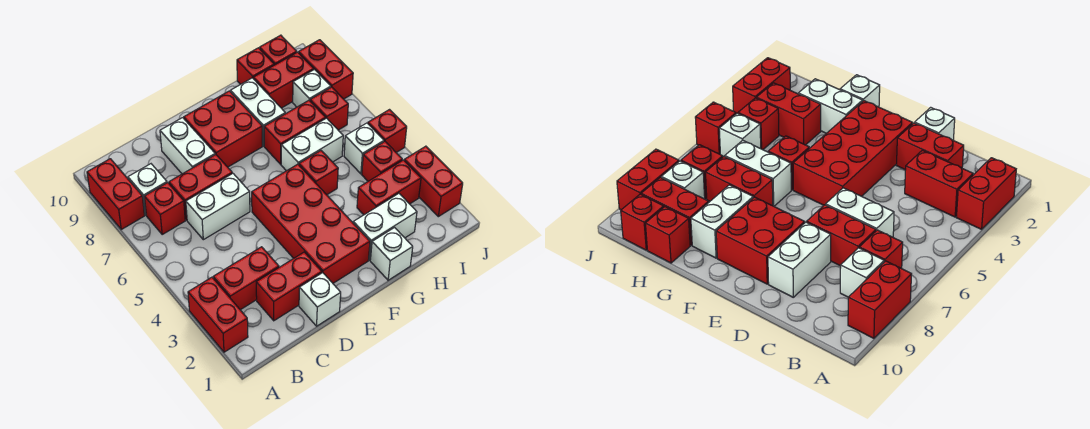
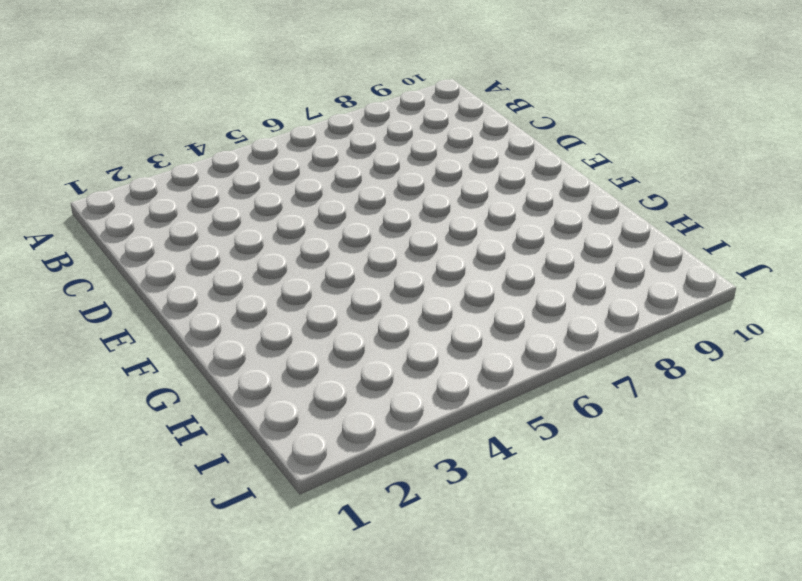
none -> red brick A2:A3 level 1
none -> red brick A8:A9 level 1
none -> red brick B3:C3 level 1

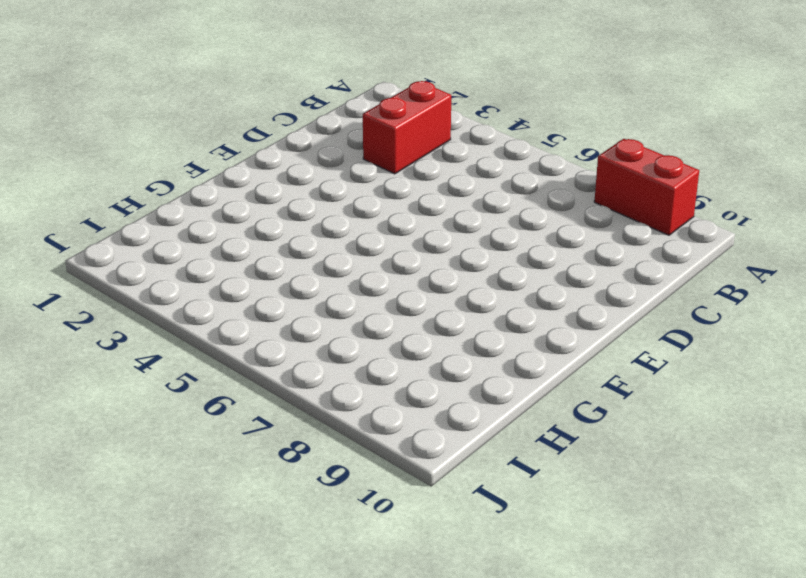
none -> red brick A2:A3 level 1
none -> red brick B7 level 1
none -> white brick B8 level 1

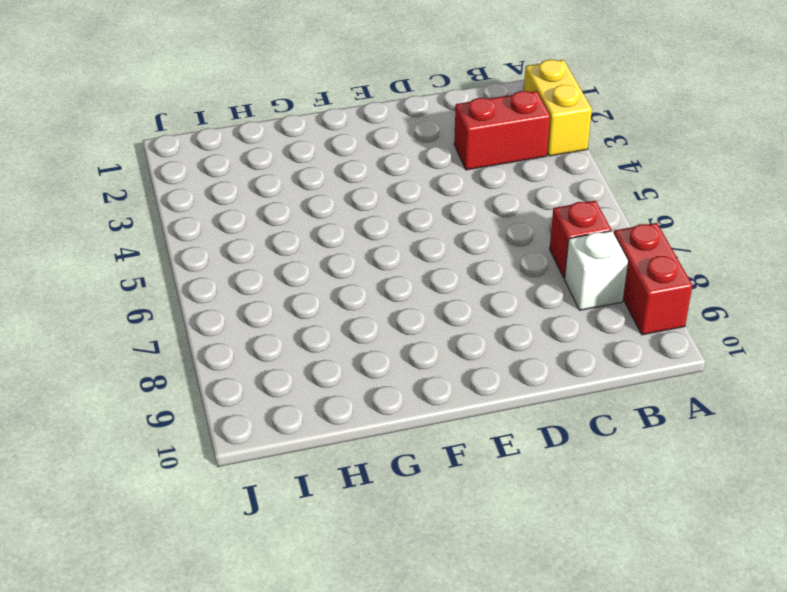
yellow brick A2:A3 level 1 -> red brick A2:A3 level 1
none -> red brick C2:D2 level 1
none -> white brick C6:D6 level 1
none -> red brick C7:D7 level 1

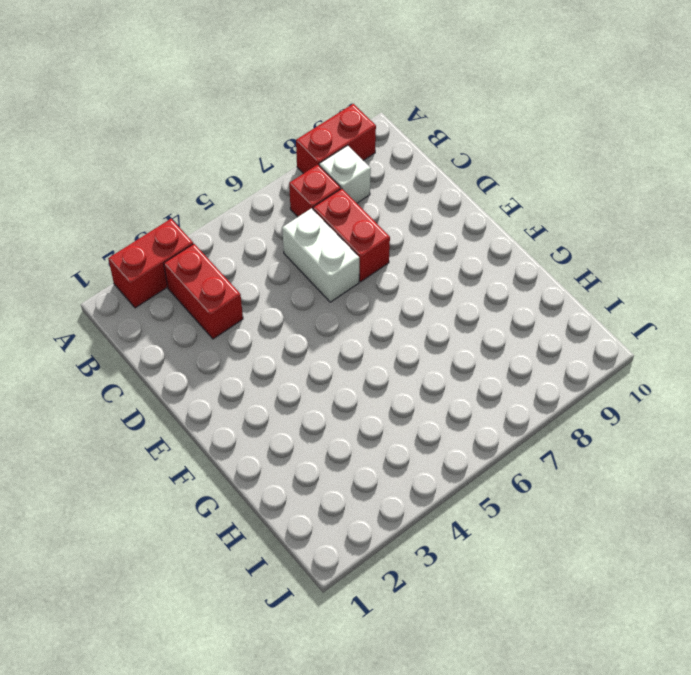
none -> red brick C2:D2 level 1
none -> white brick D1 level 1
none -> white brick D8:D9 level 1

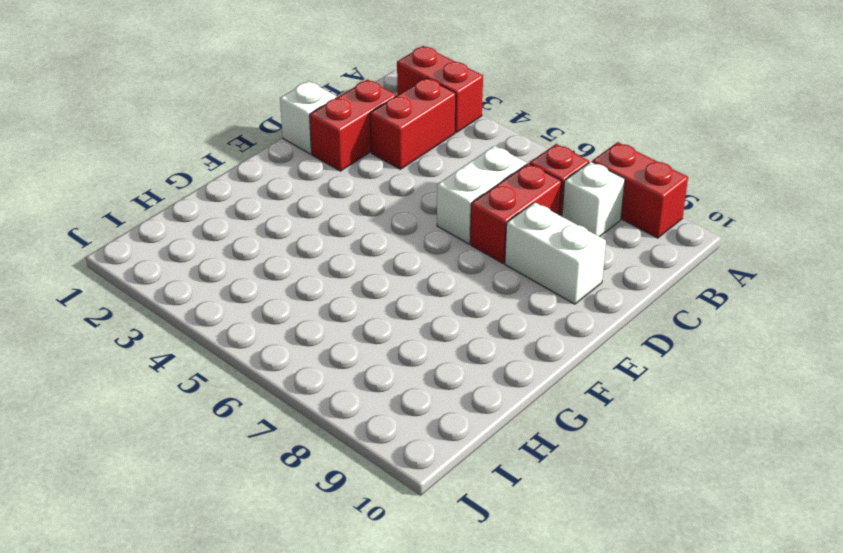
none -> red brick E2:F5 level 1
none -> red brick E8:F9 level 1
none -> white brick G1 level 1

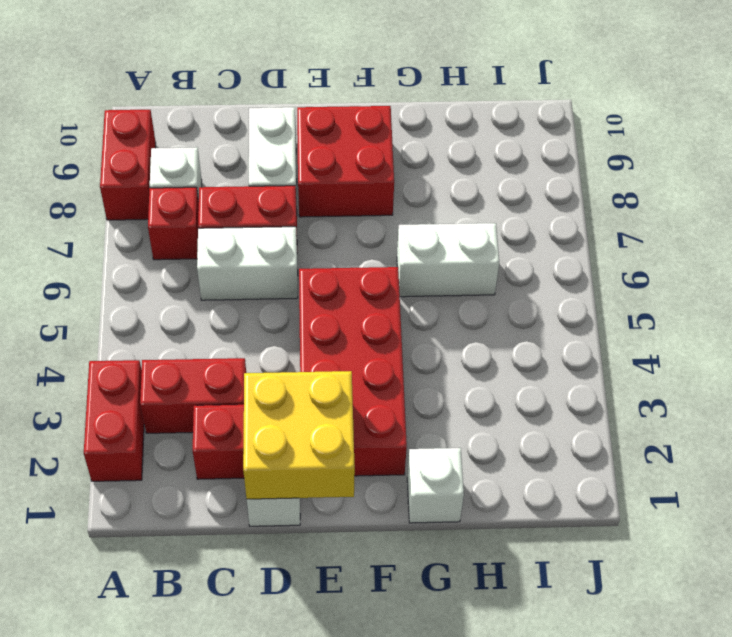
yellow brick D1:E2 level 2 -> none
none -> white brick G2:H2 level 1
none -> red brick G5 level 1
none -> red brick G7:H7 level 1

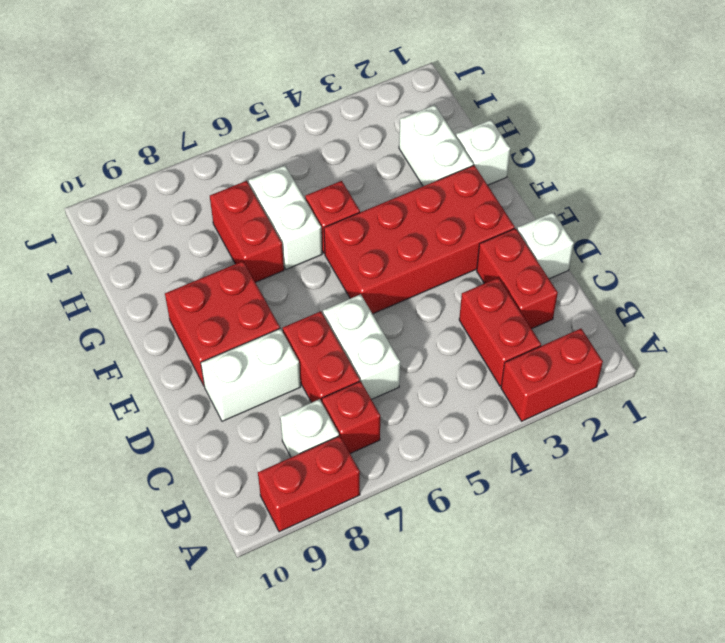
none -> white brick G8:G9 level 1
none -> red brick H3:I3 level 1
none -> red brick H9:I9 level 1

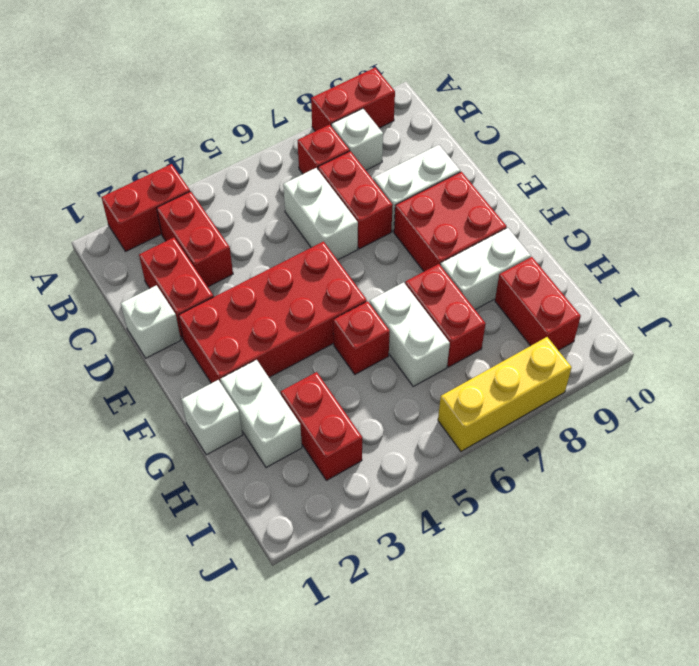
yellow brick J6:J8 level 1 -> red brick J8:J9 level 1
none -> red brick H10 level 1
none -> red brick I4 level 1
none -> white brick I5 level 1

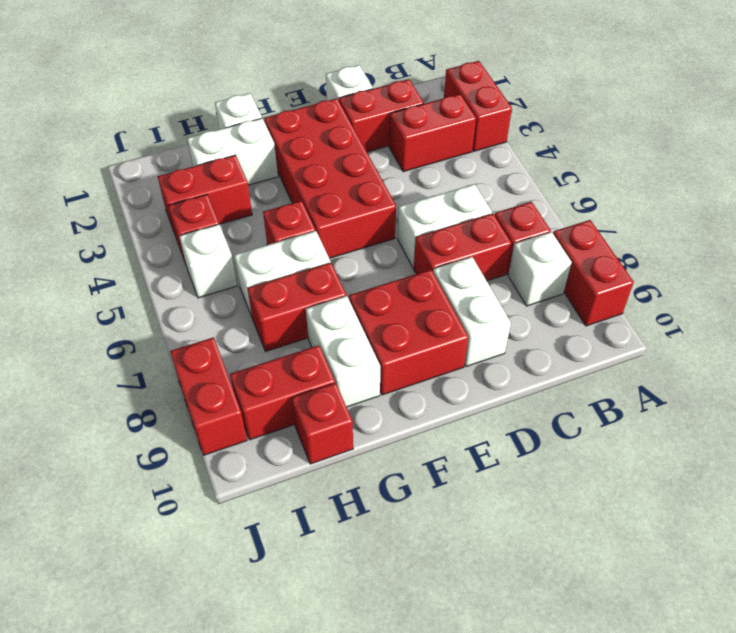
none -> red brick I7 level 1
none -> white brick I8 level 1
none -> red brick I10 level 1

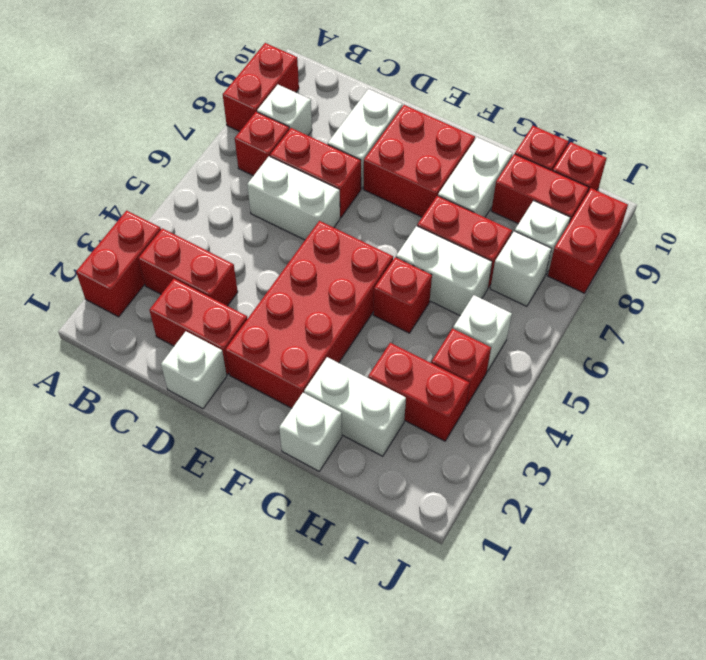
white brick I7 level 1 -> red brick I7 level 1
none -> red brick J2:J3 level 1
none -> red brick J5 level 1

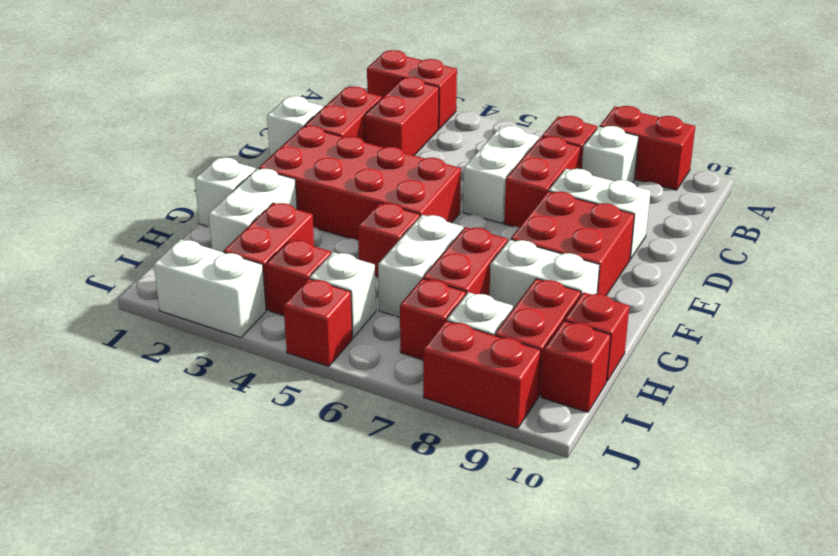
white brick J2:J3 level 1 -> red brick J2:J3 level 1

